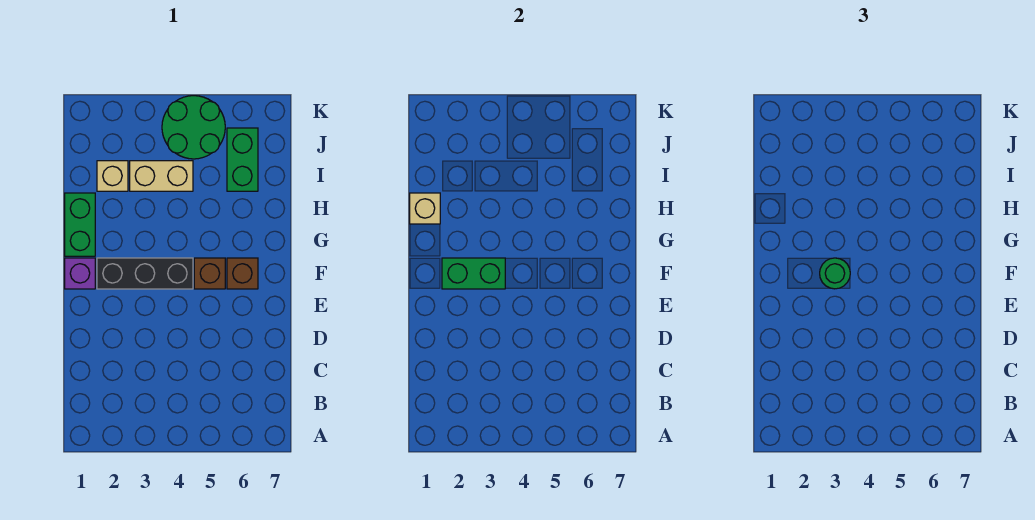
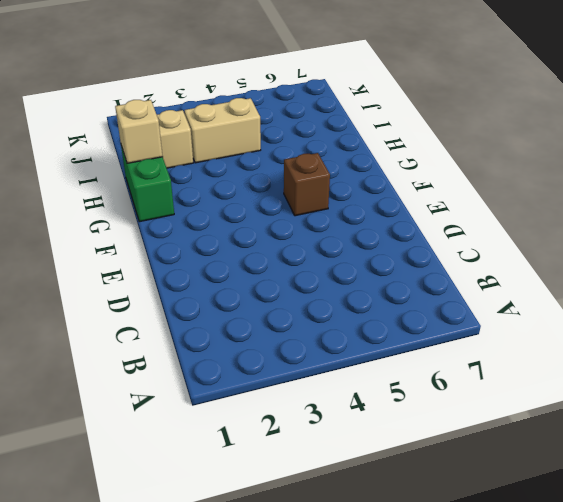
none -> purple brick F1 level 1
none -> black brick F2:F4 level 1
none -> brown brick F6 level 1

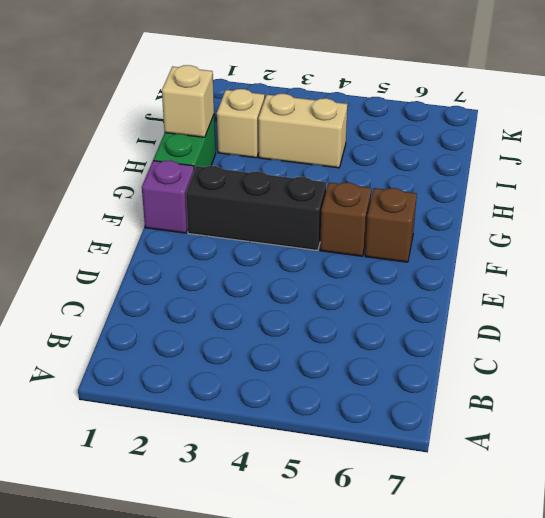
none -> green brick I6:J6 level 1
none -> green round brick J4:K5 level 1
none -> green brick F2:F3 level 2

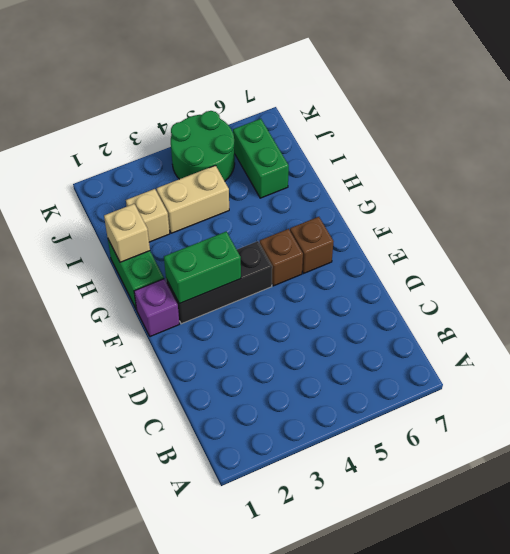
none -> green round brick F3 level 3

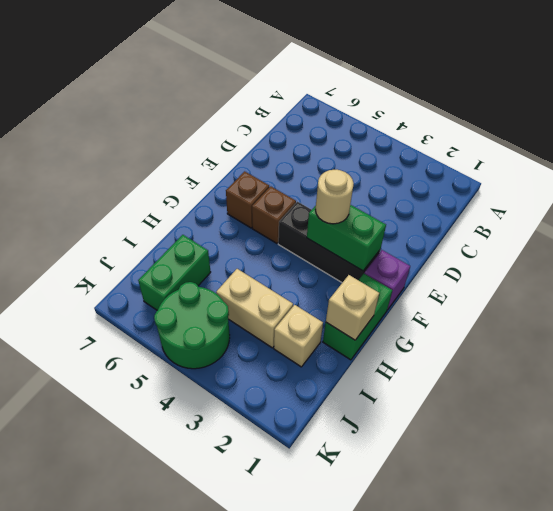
tan round brick F3 level 3 -> green round brick F3 level 3

